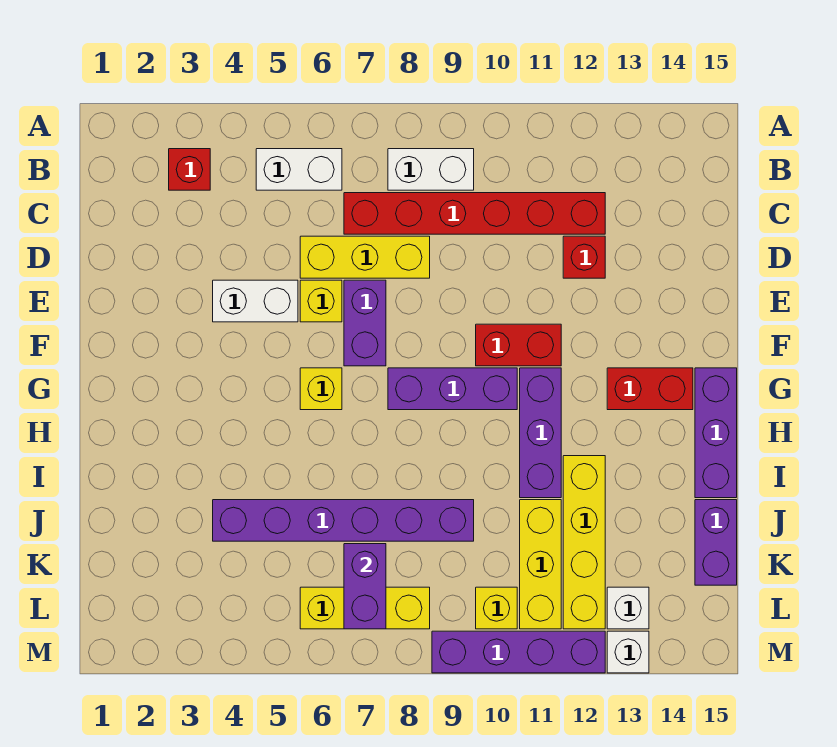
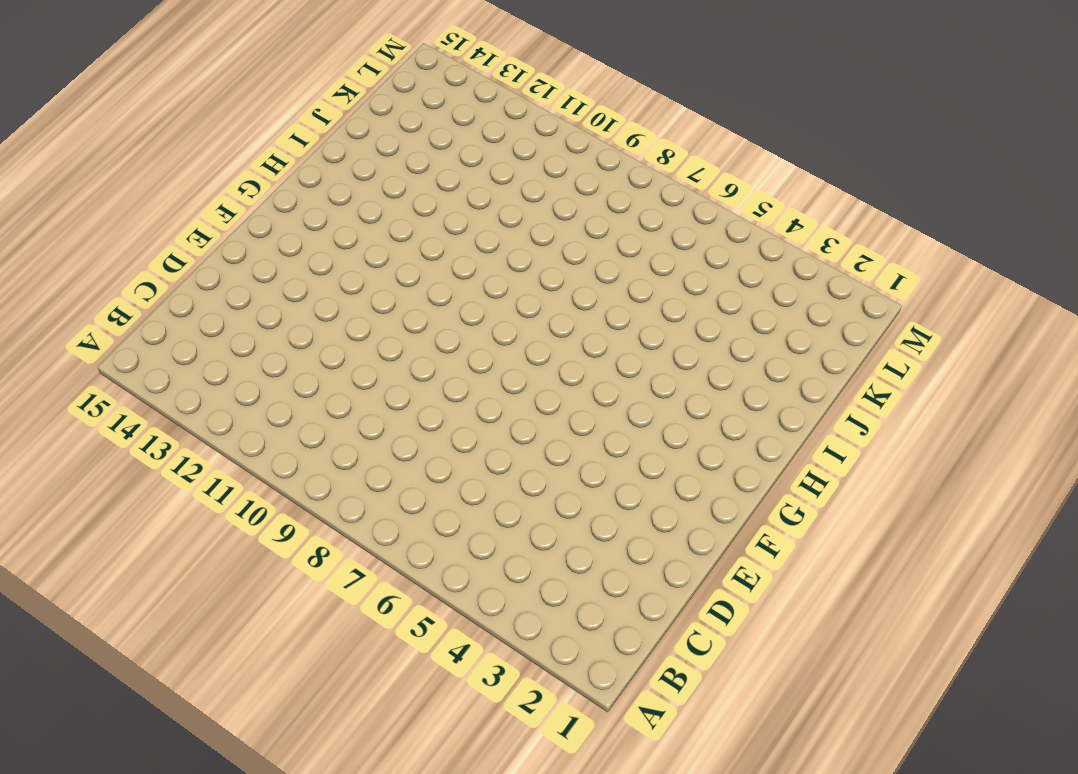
none -> red brick B3 level 1
none -> white brick B5:B6 level 1
none -> white brick B8:B9 level 1

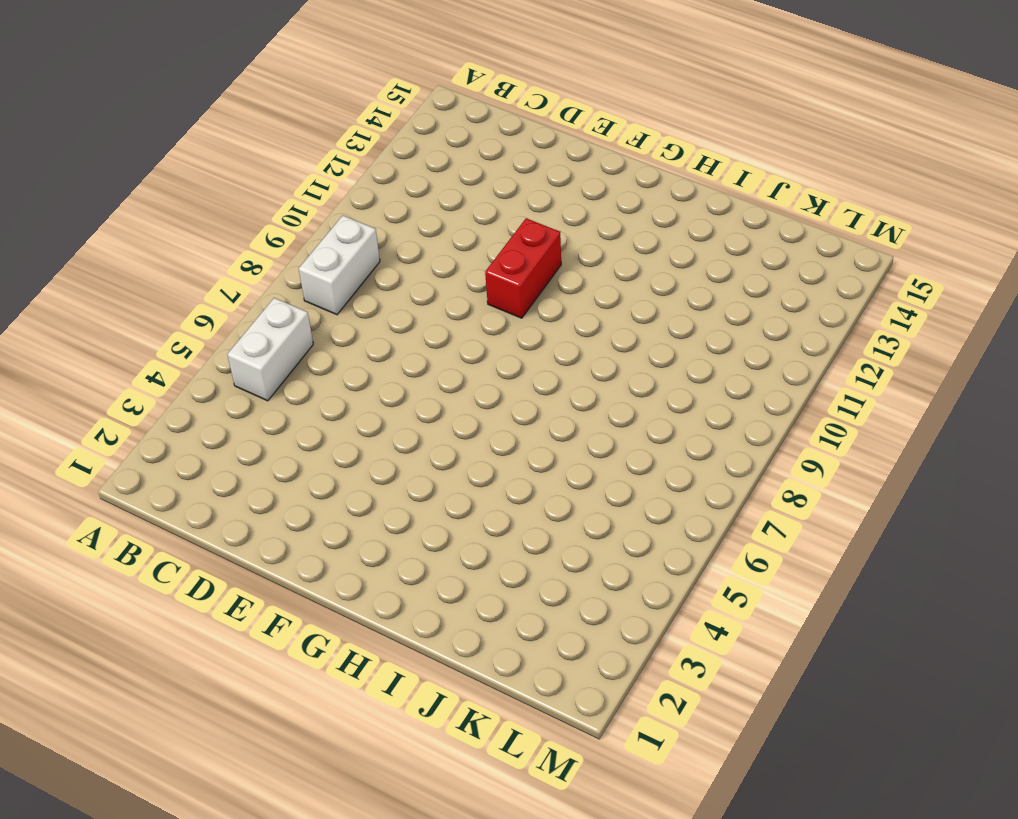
none -> red brick B3 level 1
none -> red brick C7:C12 level 1
none -> yellow brick D6:D8 level 1

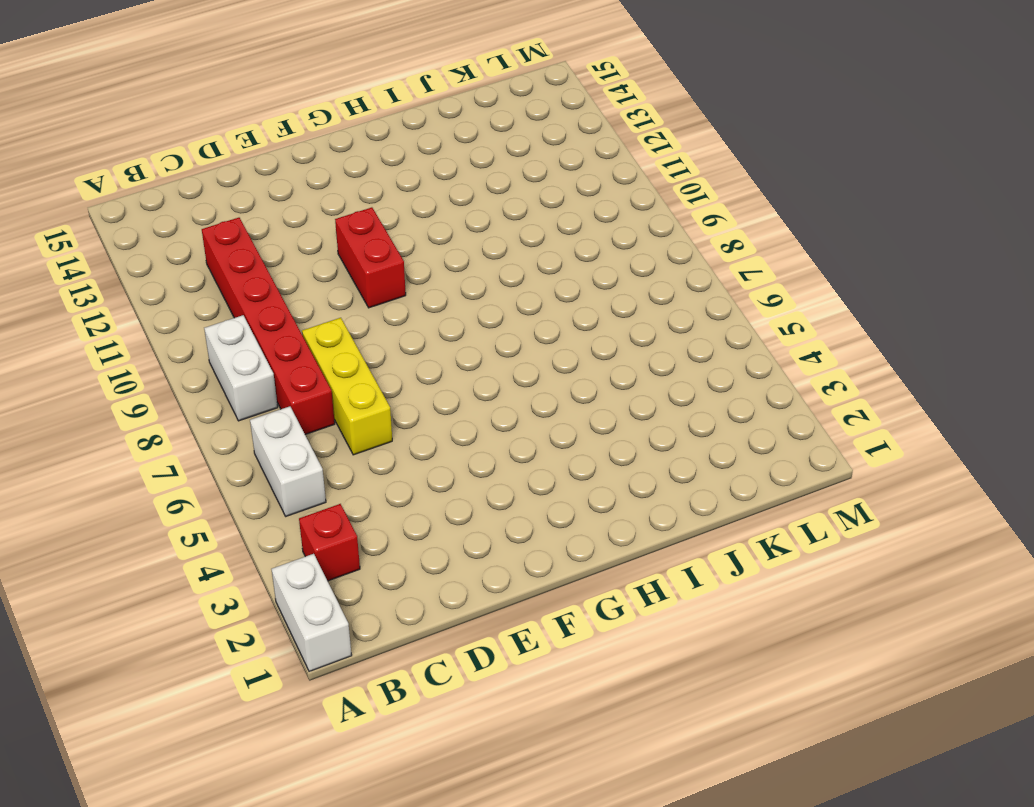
white brick A1:A2 level 1 -> white brick E4:E5 level 1
none -> red brick D12 level 1
none -> yellow brick E6 level 1
none -> purple brick E7:F7 level 1

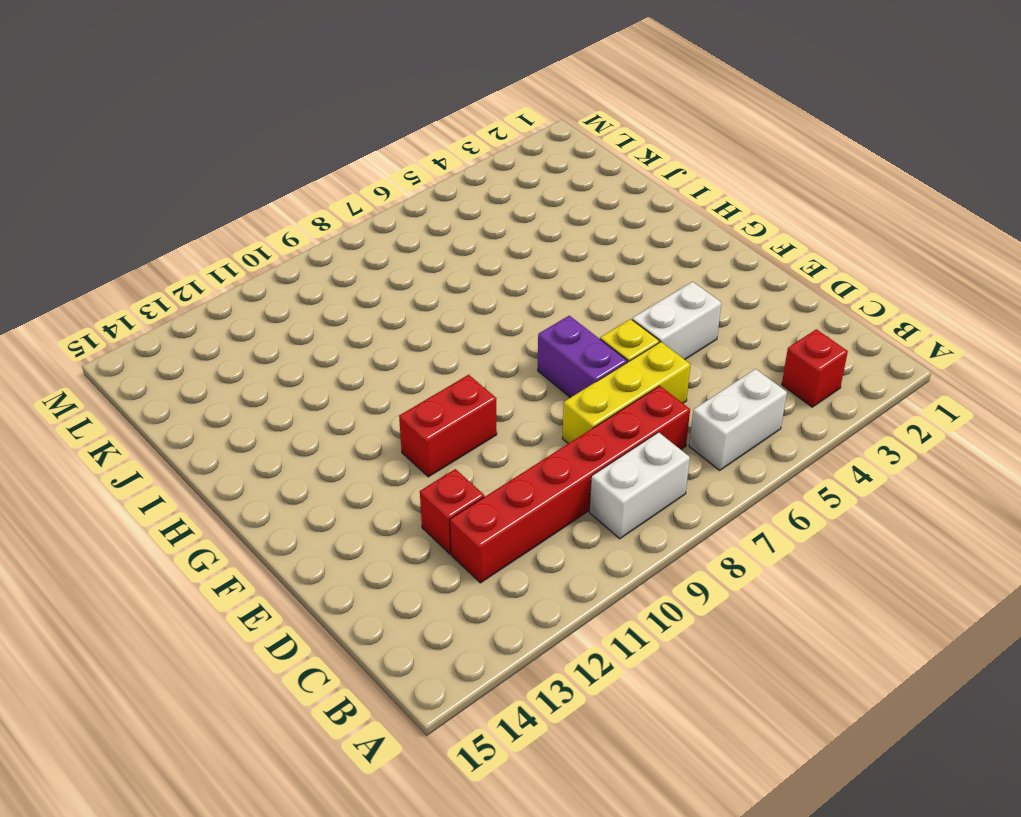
none -> yellow brick G6 level 1
none -> purple brick G8:G10 level 1
none -> purple brick G11:I11 level 1

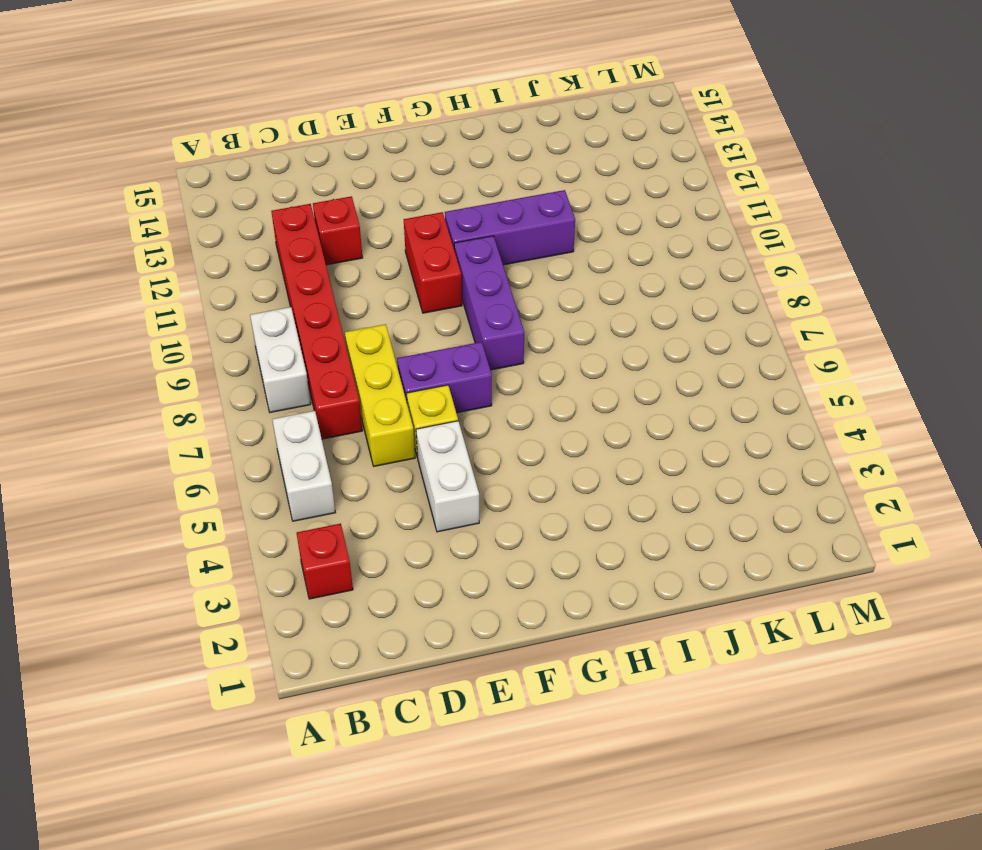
none -> yellow brick G6 level 1
none -> red brick G13:G14 level 1
none -> purple brick G15:I15 level 1

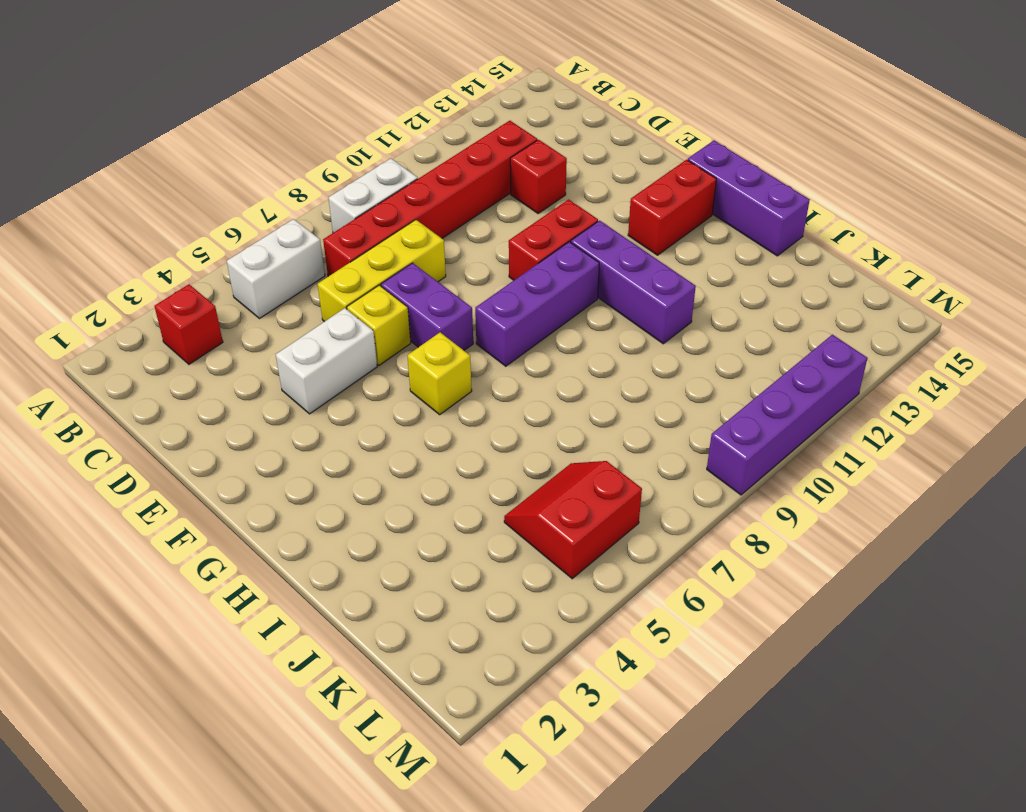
red slope K5:L6 level 1 top L -> yellow brick L6:L8 level 1
none -> yellow brick I12:L12 level 1
none -> purple brick J4:J9 level 1
none -> yellow brick J11:L11 level 1

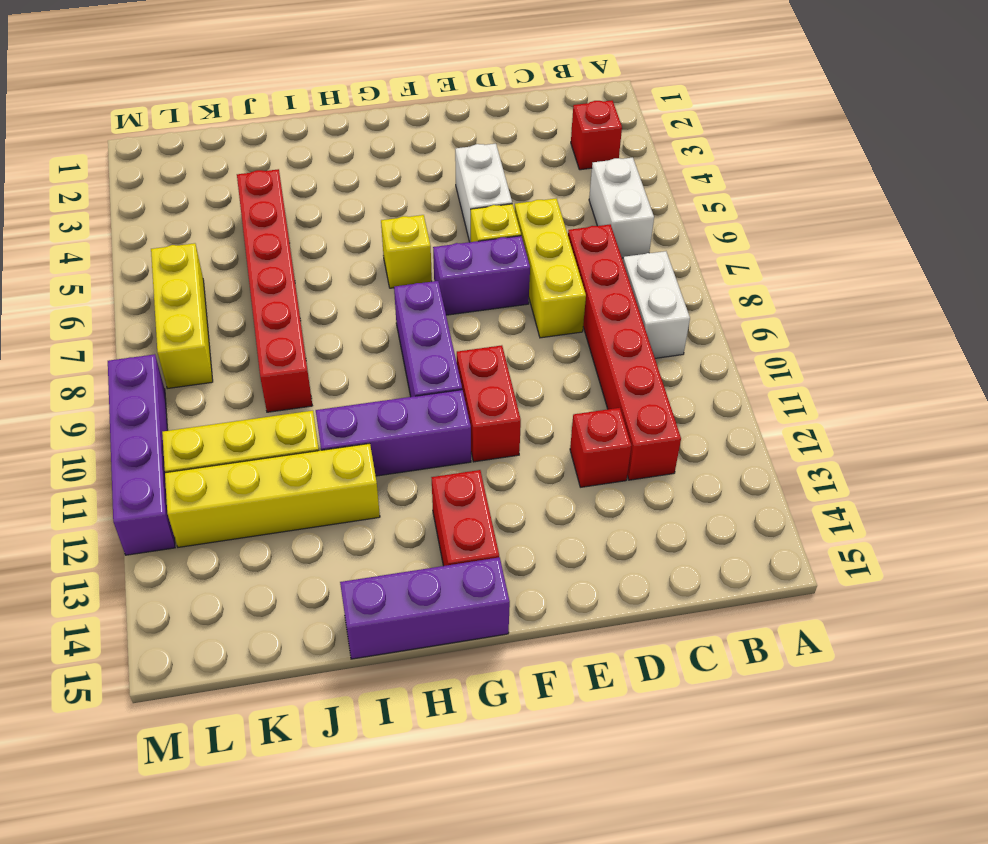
red brick J4:J9 level 1 -> purple brick J4:J9 level 1
none -> purple brick J15:K15 level 1
none -> yellow brick L10 level 1
none -> white brick L13 level 1

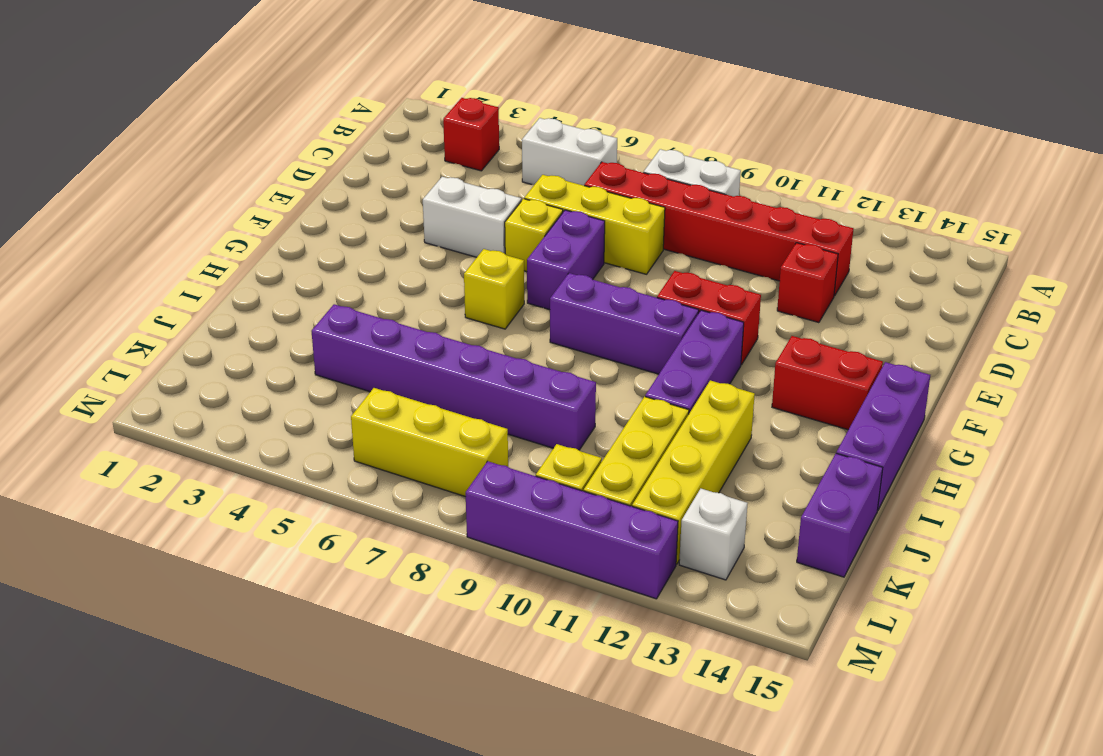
none -> white brick M13 level 1
none -> purple brick K7:L7 level 2

